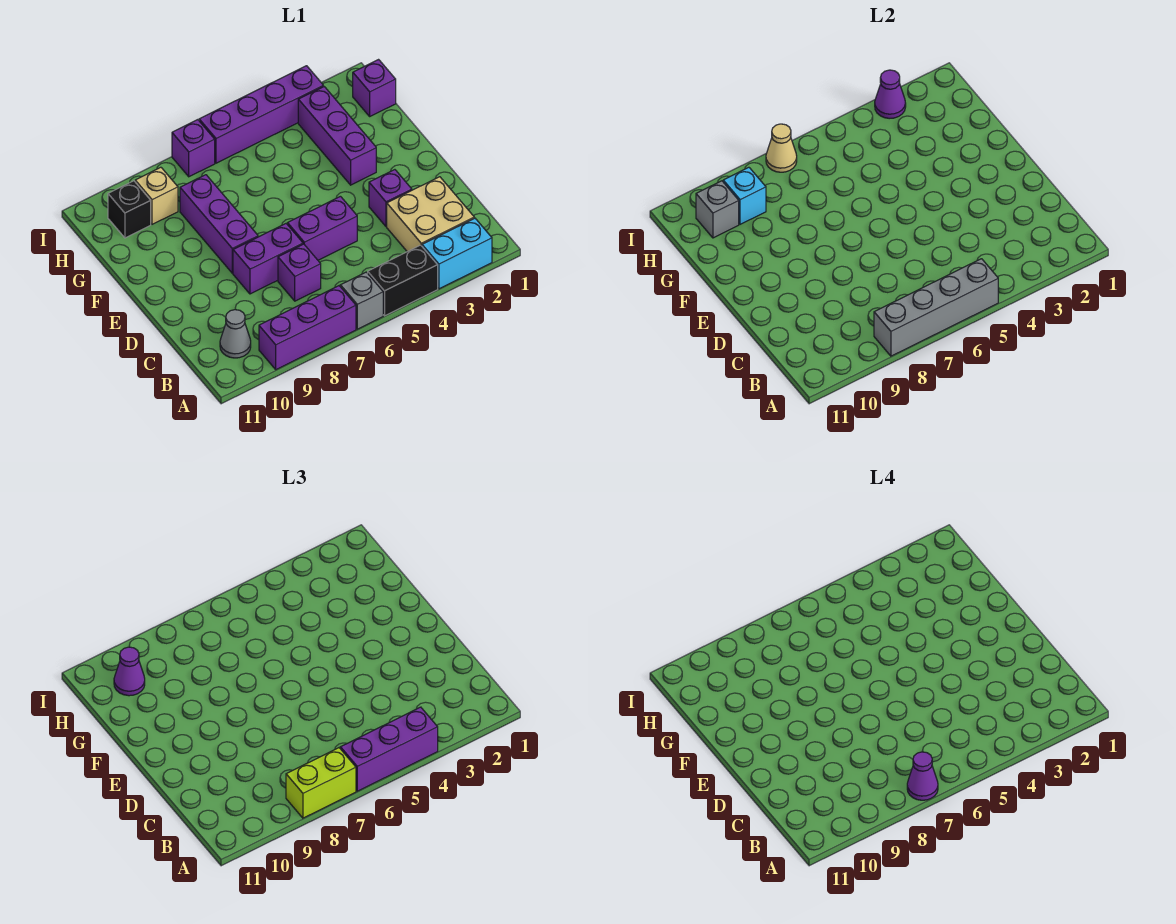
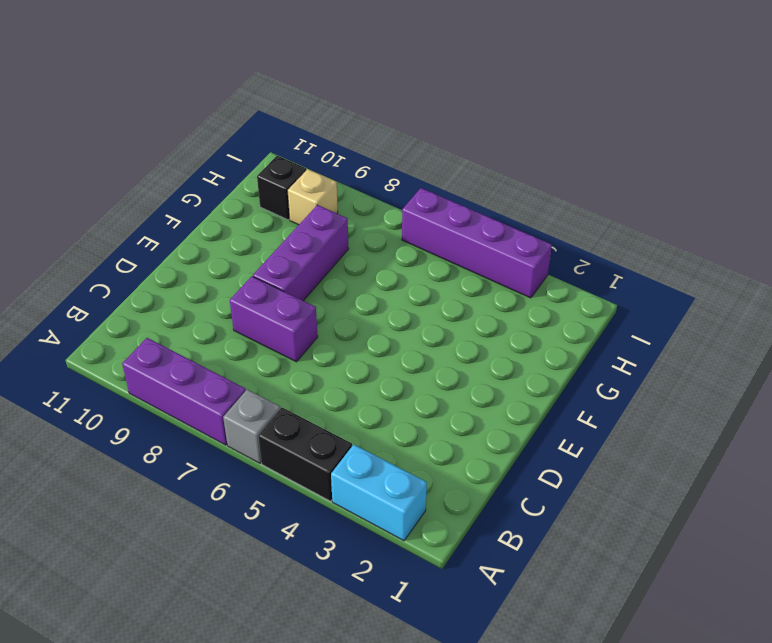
none -> tan brick B2:C3 level 1
none -> grey cone B10 level 1
none -> purple brick C7 level 1

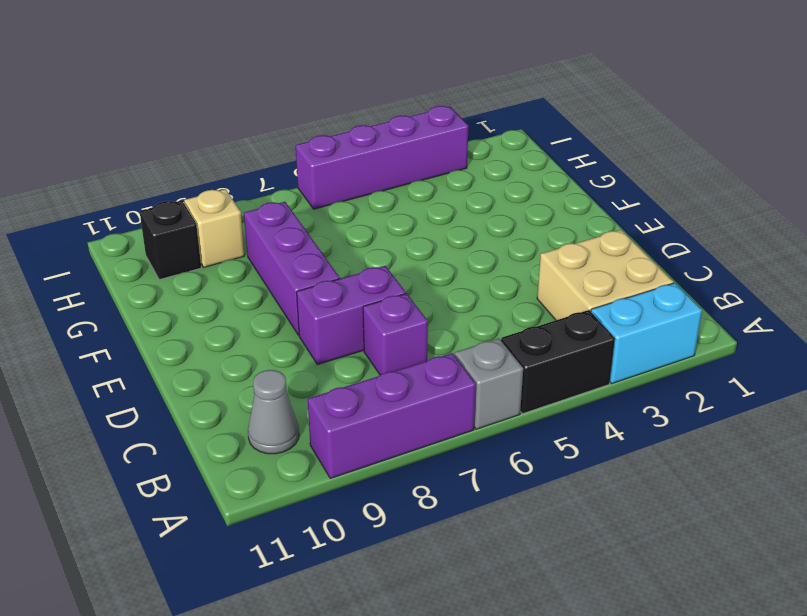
none -> purple brick D3 level 1
none -> purple brick D5:D6 level 1
none -> purple brick F3:H3 level 1

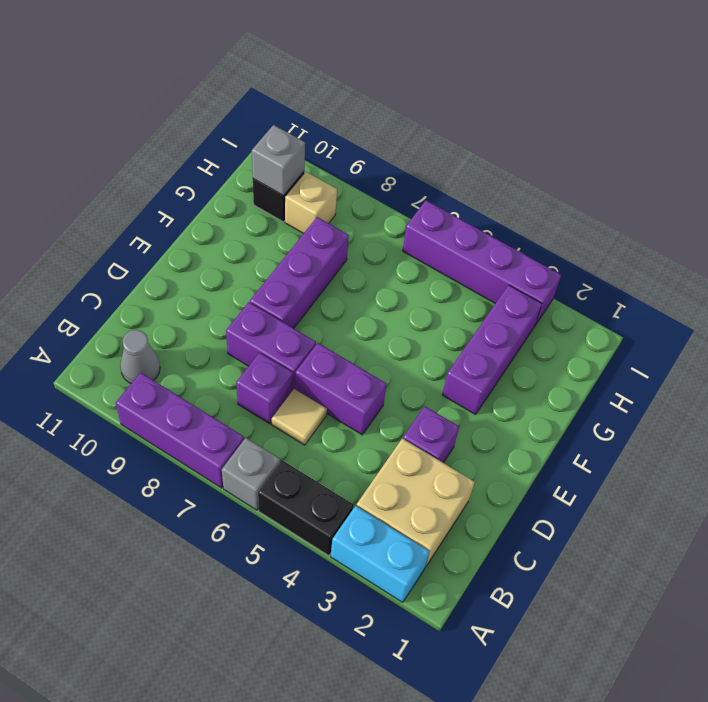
tan tile C6 level 1 -> none
none -> purple brick H1 level 1
none -> purple brick I7 level 1
none -> grey brick A5:A8 level 2

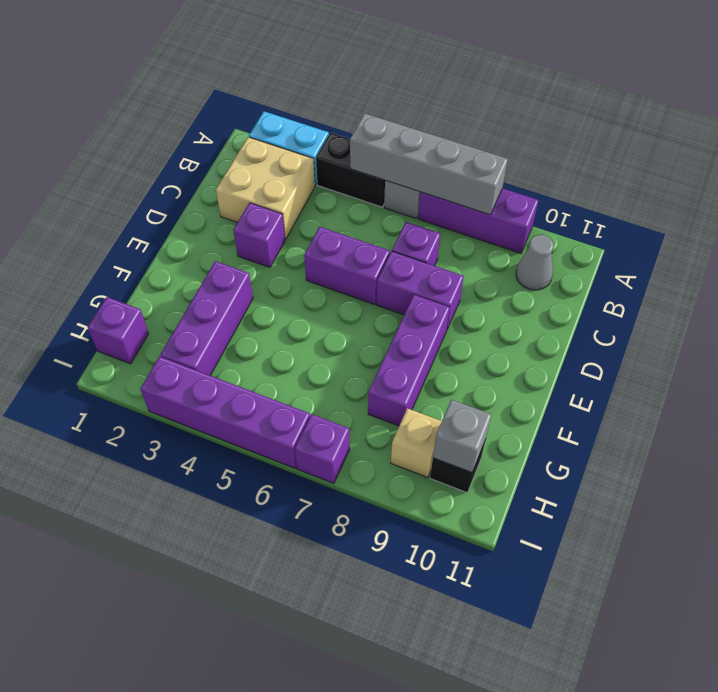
none -> cyan brick H9 level 2
none -> purple cone I3 level 2
none -> tan cone I7 level 2

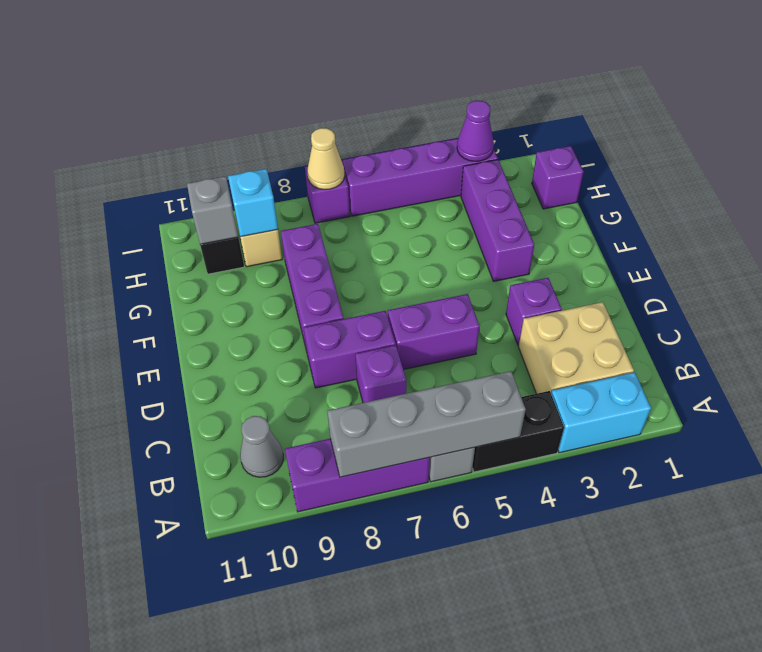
none -> purple brick A4:A6 level 3
none -> lime brick A7:A8 level 3
none -> purple cone H10 level 3

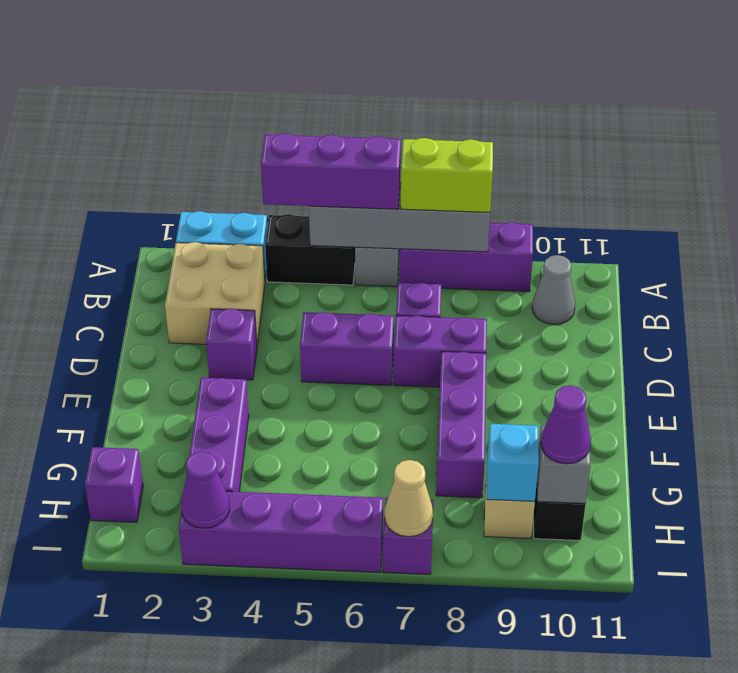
none -> purple cone A7 level 4

